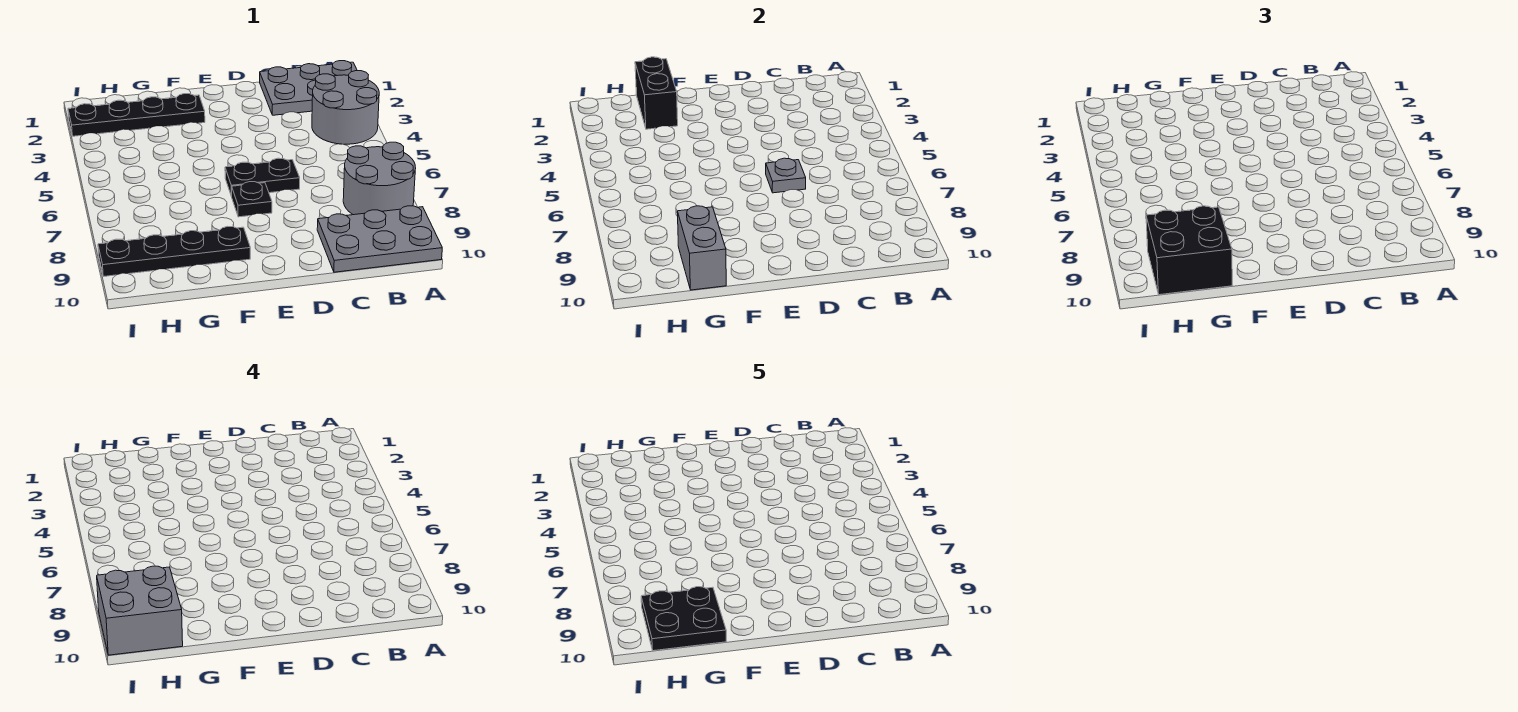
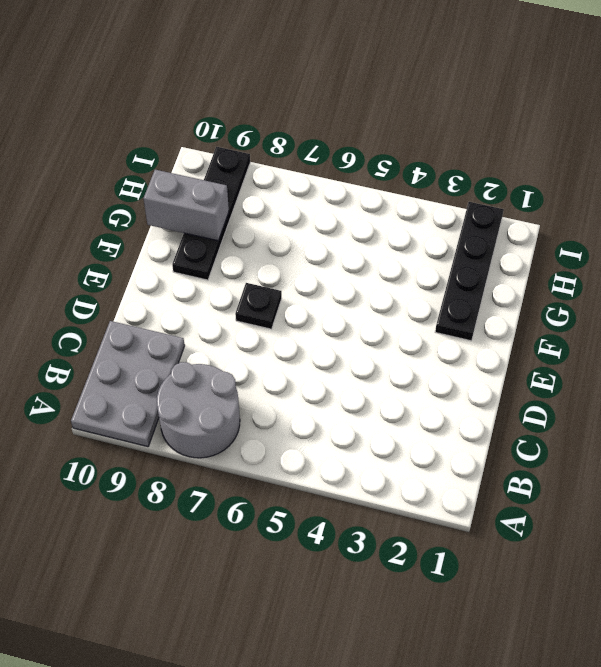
none -> grey plate A1:C2 level 1
none -> grey round brick A3:B4 level 1
none -> black plate D6:E6 level 1

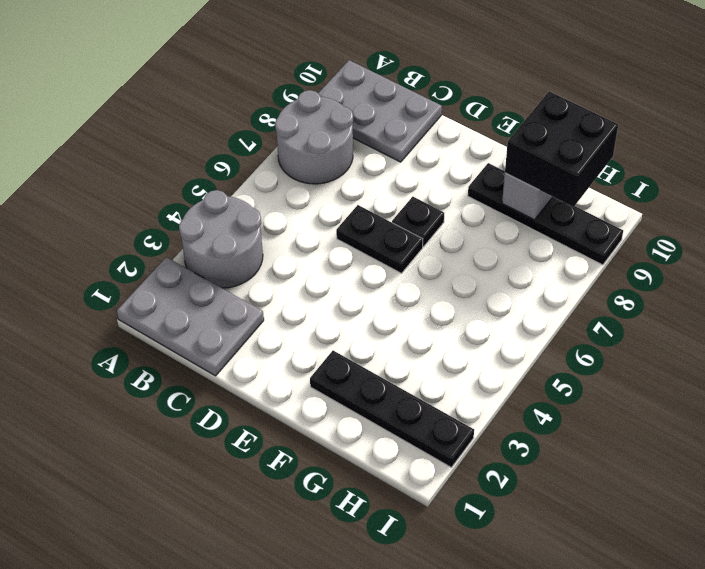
none -> grey plate D6 level 2
none -> black brick G1:G2 level 2
none -> grey brick H9:I10 level 4

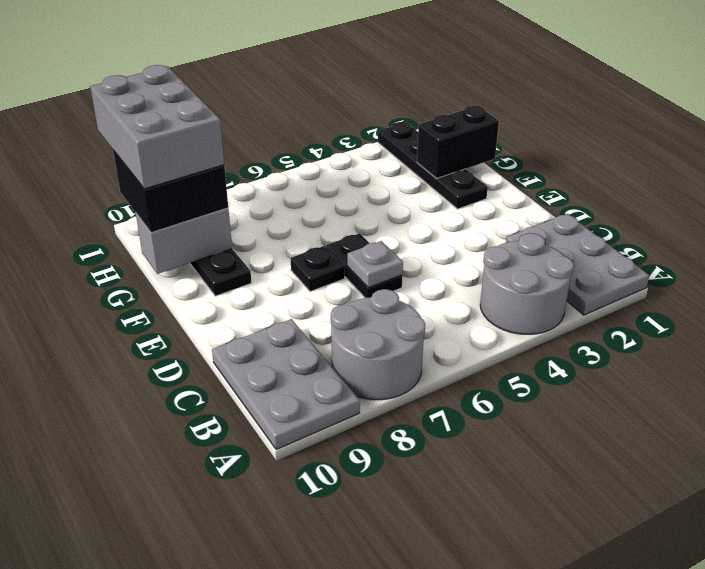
grey brick G9:I10 level 4 -> grey brick H9:I10 level 4
none -> black plate G9:H10 level 5

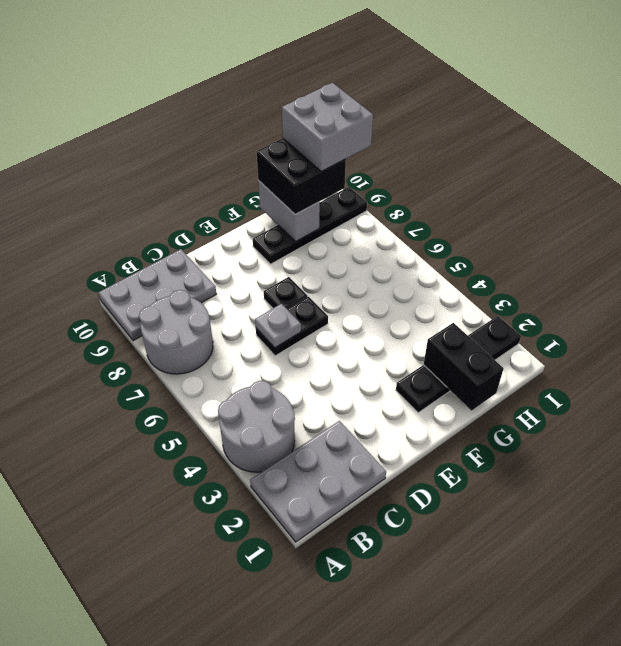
none -> black plate G9:H10 level 5

